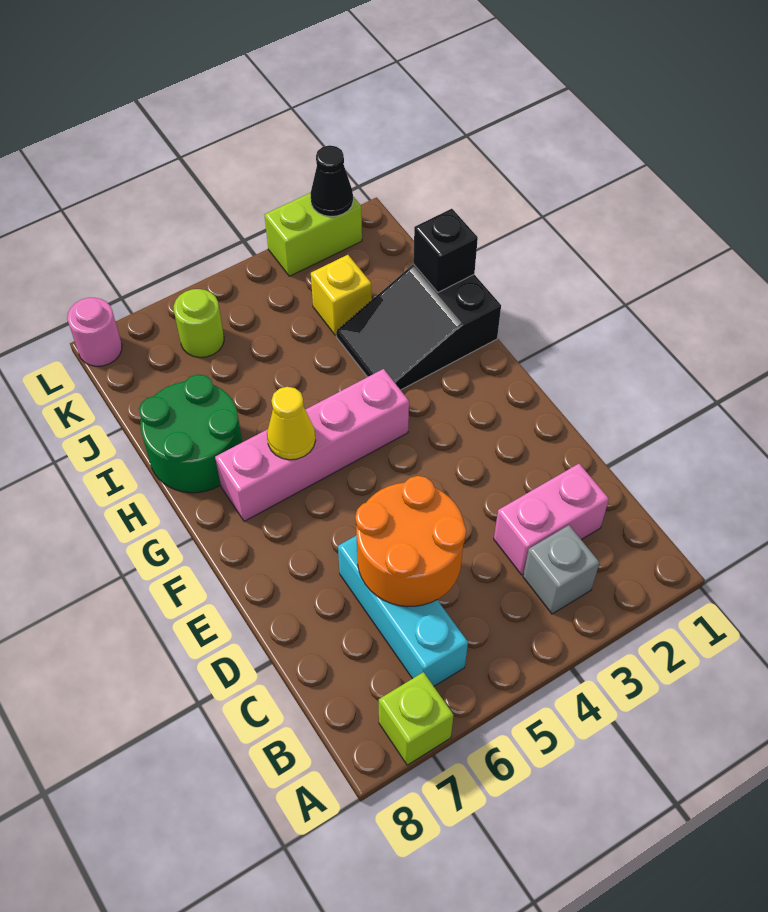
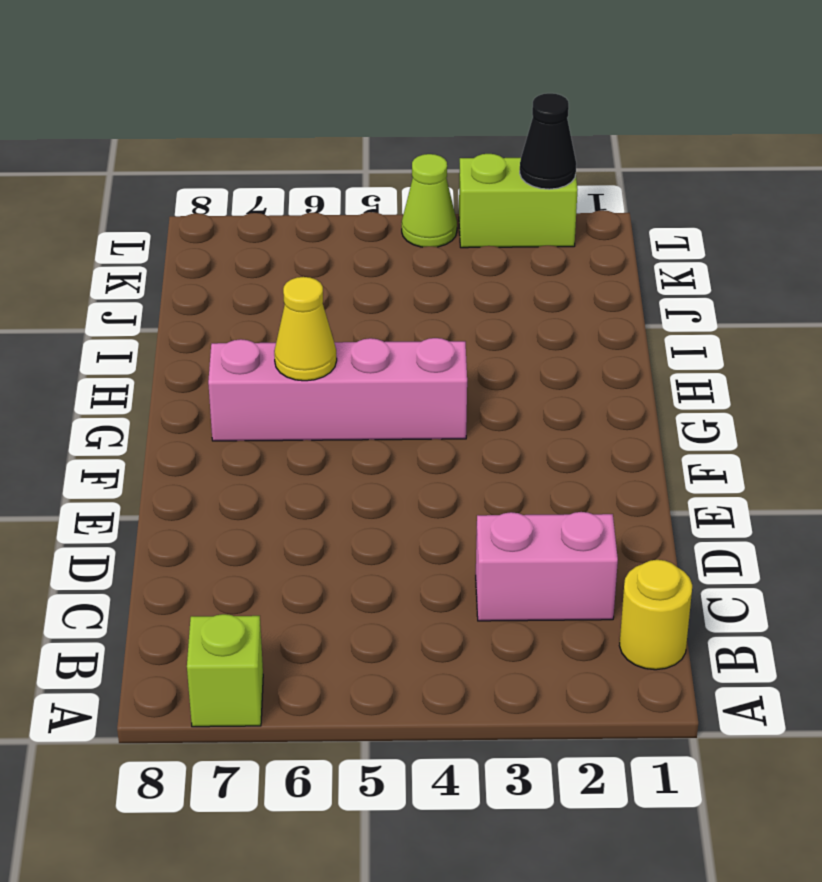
yellow round brick B1 level 1 -> none
lime cone L4 level 1 -> none
none -> grey brick B3 level 1
none -> cyan brick B6:D6 level 1
none -> black slope H1:I3 level 1 top 1

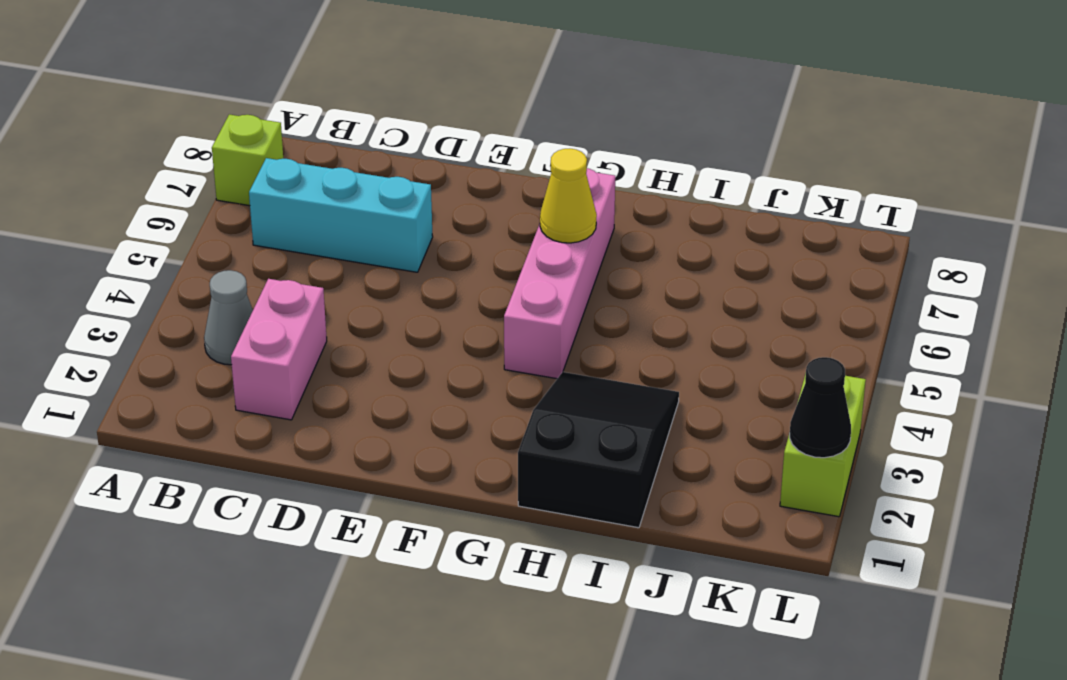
grey cone B3 level 1 -> grey brick B3 level 1
none -> green round brick H7:I8 level 1
none -> yellow brick J3 level 1
none -> lime round brick K6 level 1

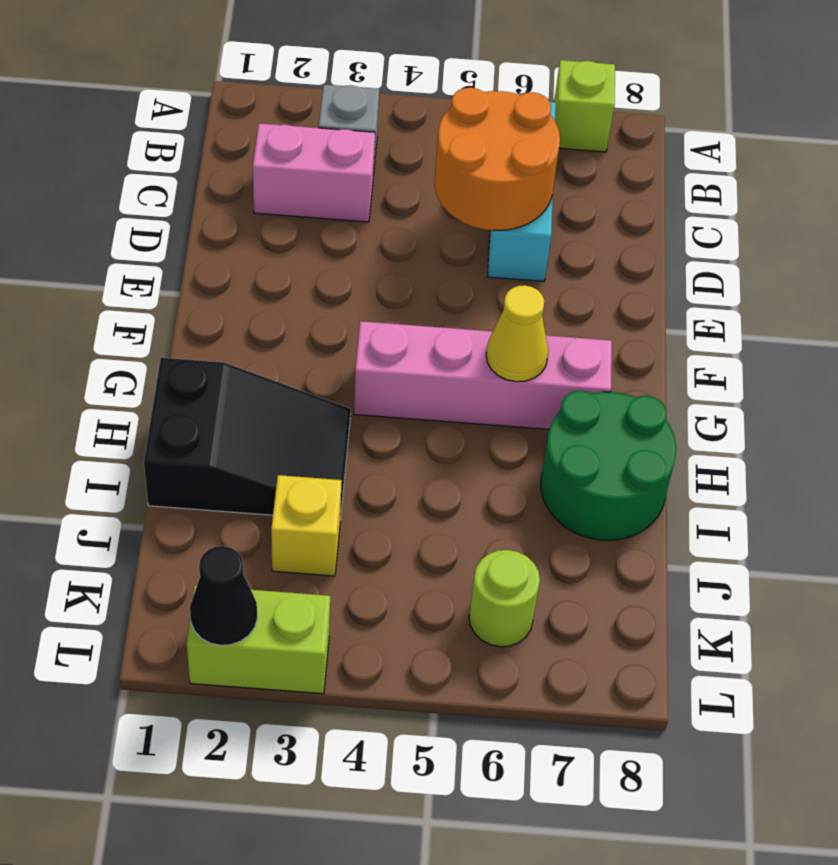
none -> pink round brick L8 level 1
none -> black brick I1 level 2

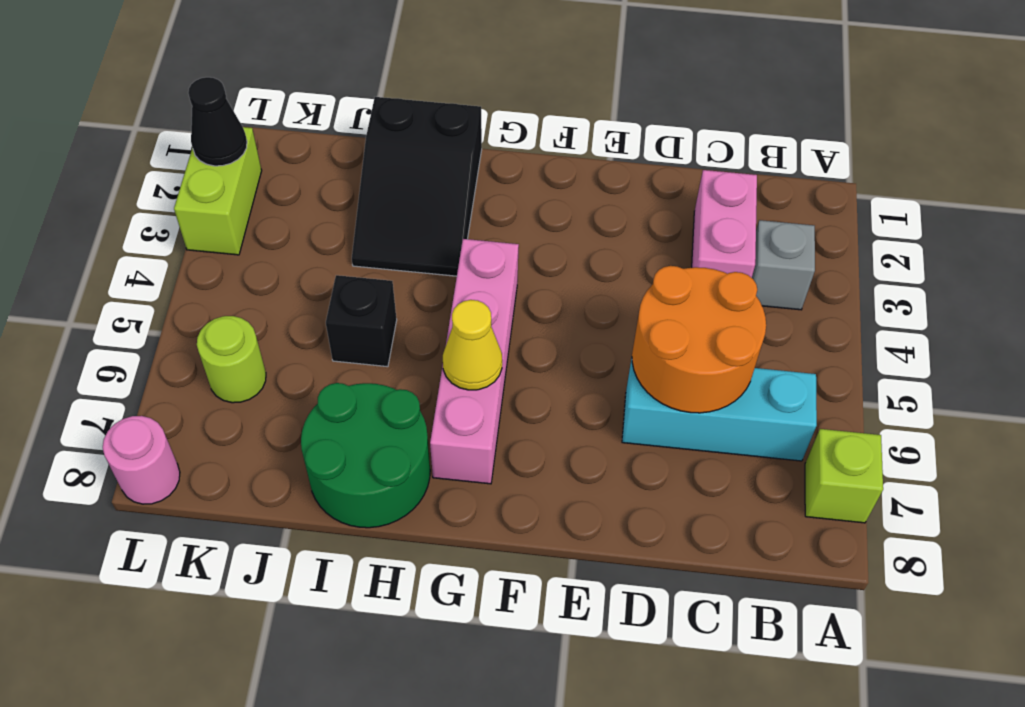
black brick I5 level 1 -> black brick I1 level 2
none -> yellow brick J3 level 1

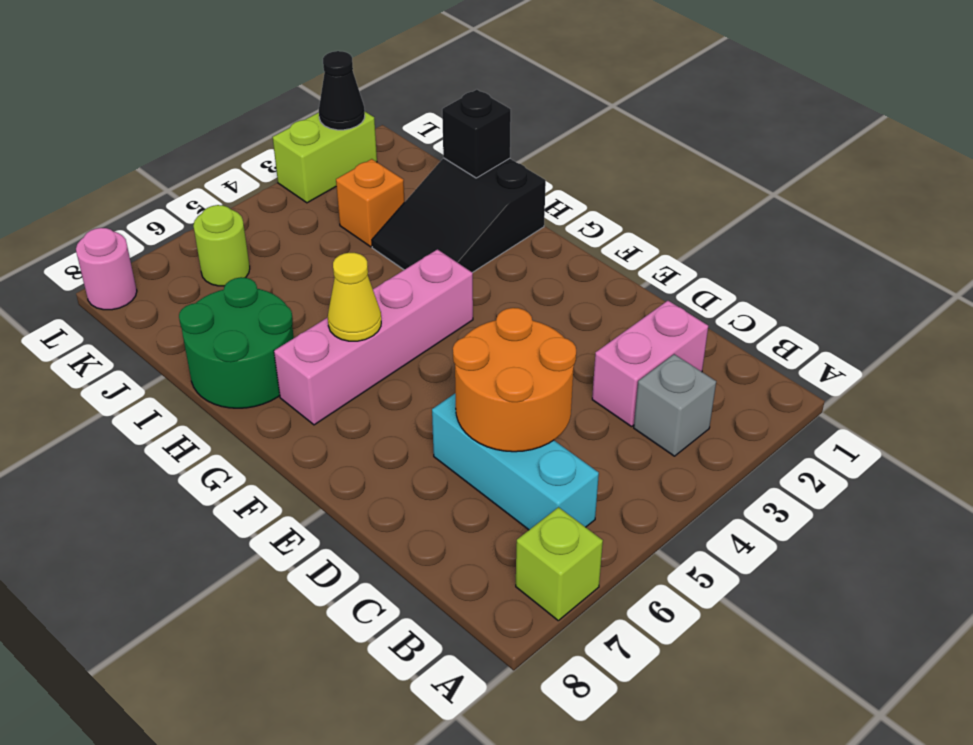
orange brick J3 level 1 -> yellow brick J3 level 1

